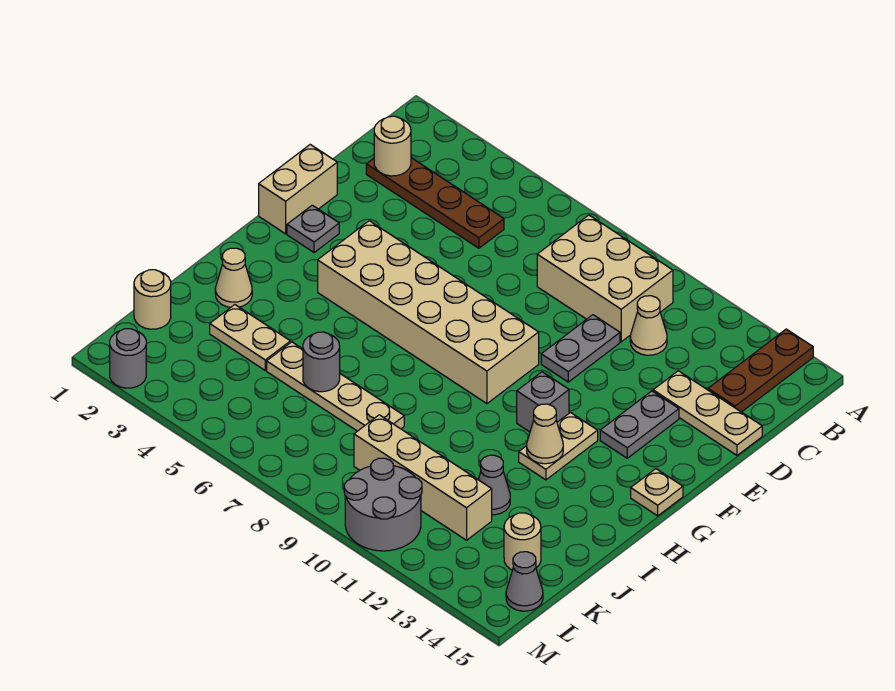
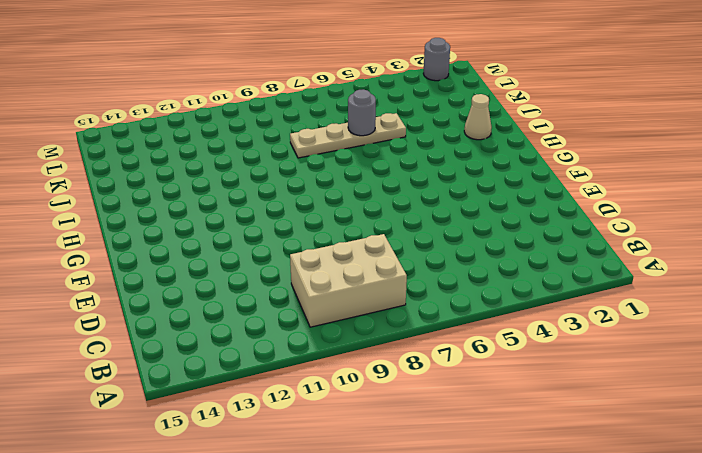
none -> brown plate A14:C14 level 1
none -> brown plate C2:C5 level 1
none -> tan cone C11 level 1

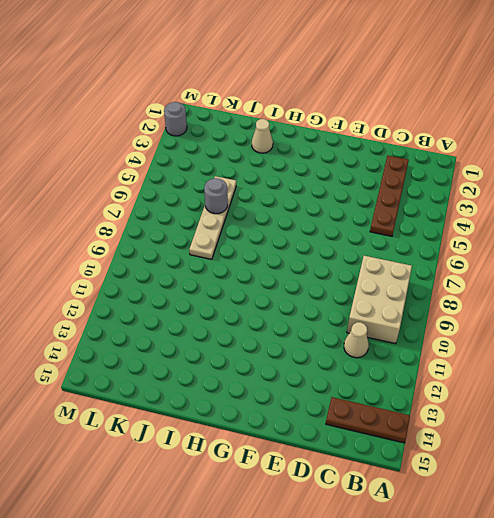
none -> grey plate D10:E10 level 1
none -> tan plate D13:D15 level 1
none -> tan brick E1:F1 level 1

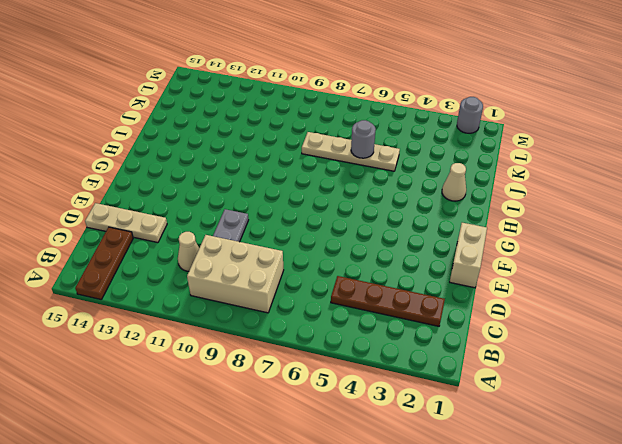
none -> grey plate E13:F13 level 1
none -> grey plate F2 level 1
none -> tan brick F4:G9 level 1

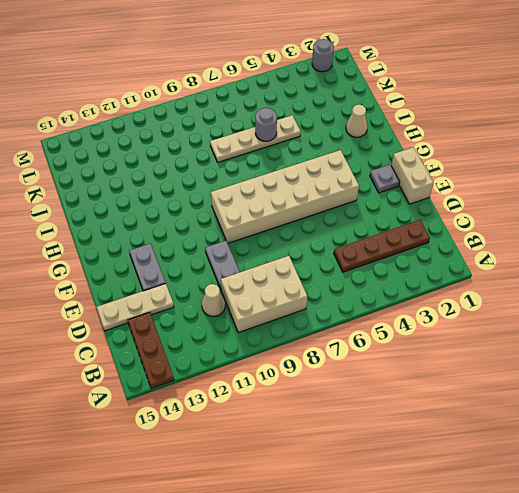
none -> grey brick G11 level 1
none -> tan plate G12:H12 level 1
none -> tan plate G15 level 1

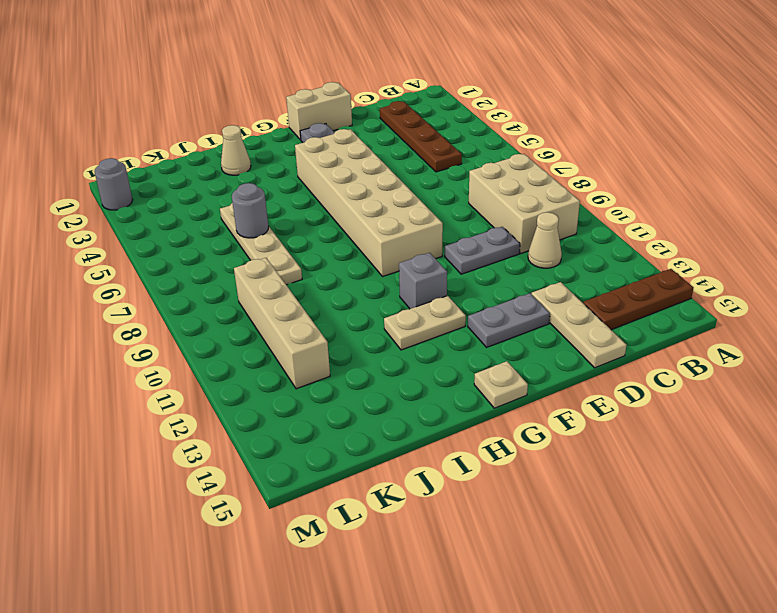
none -> tan plate J3:J4 level 1
none -> grey cone J12 level 1
none -> tan round brick K1 level 1

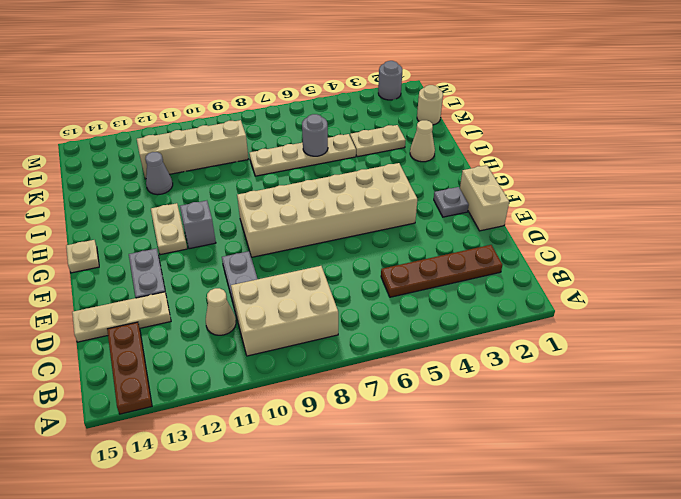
none -> tan round brick K14 level 1
none -> grey round brick L10:M11 level 1
none -> grey cone L15 level 1

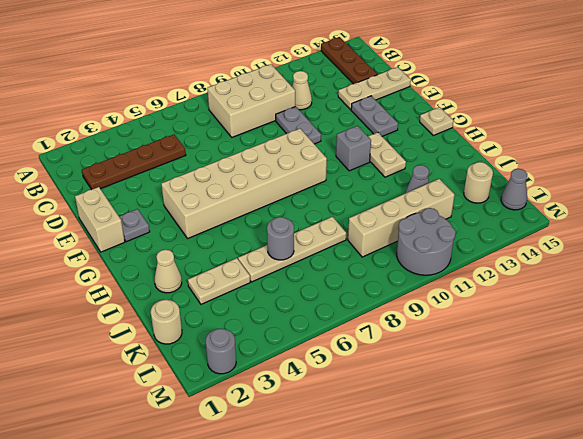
none -> tan round brick C2 level 2
none -> tan cone H12 level 2

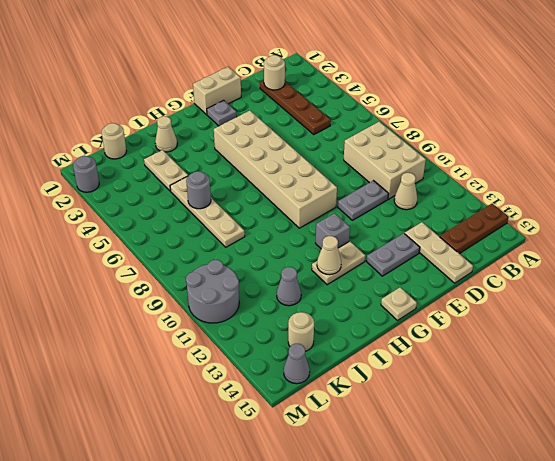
none -> tan brick K9:K12 level 1

